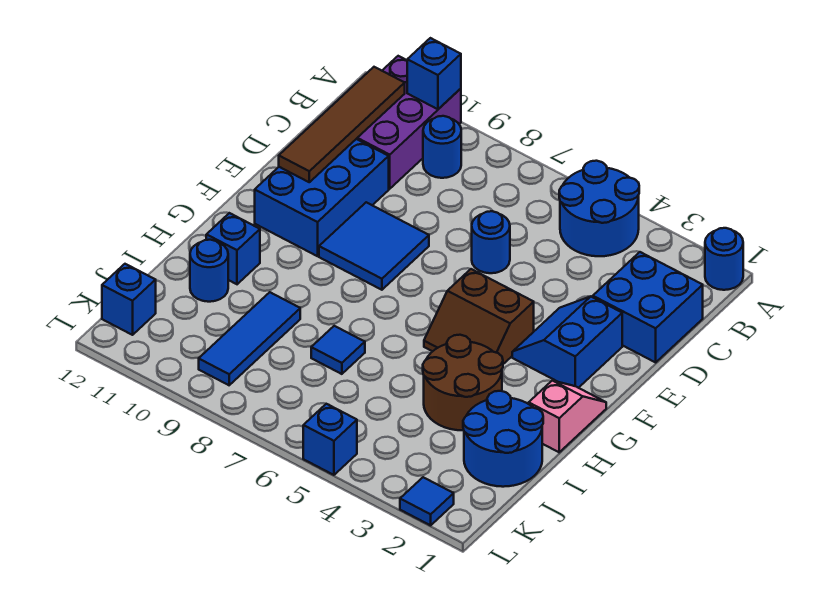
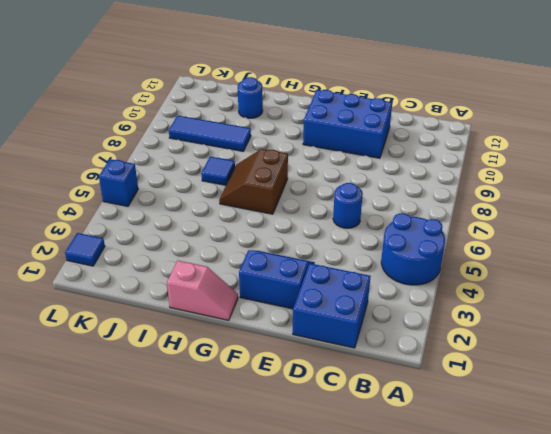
brown slope G6:H7 level 1 top G -> brown slope F4:G5 level 1 top F
none -> blue round brick A1 level 1
none -> purple brick A10:C11 level 1
none -> blue round brick B9 level 1

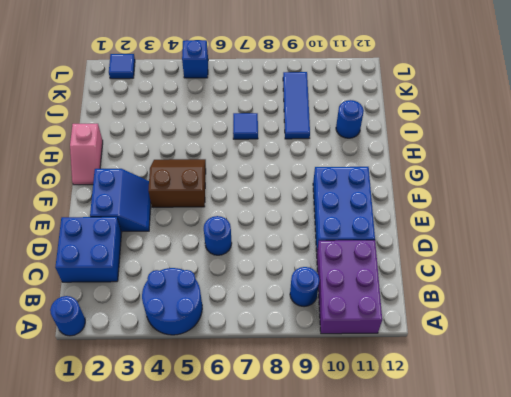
none -> blue tile E8:F9 level 1
none -> brown round brick H3:I4 level 1
none -> blue brick H11 level 1

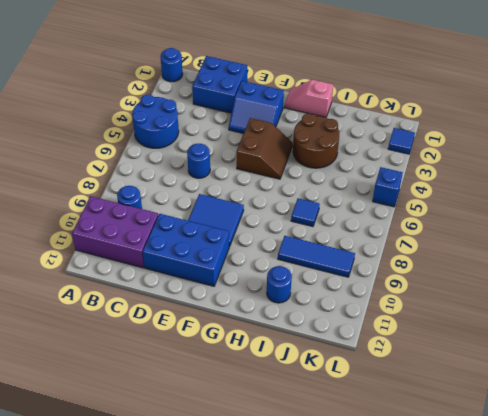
none -> blue brick H11 level 1
none -> blue round brick I1:J2 level 1
none -> blue brick K12 level 1

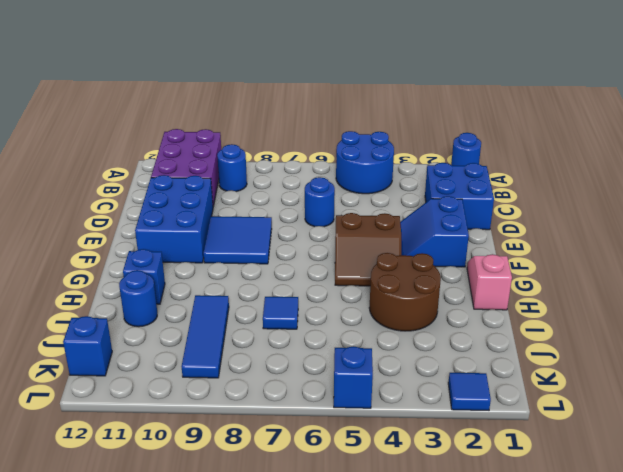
none -> blue round brick I1:J2 level 1
none -> blue brick A10 level 2
none -> brown tile B11:E11 level 2

